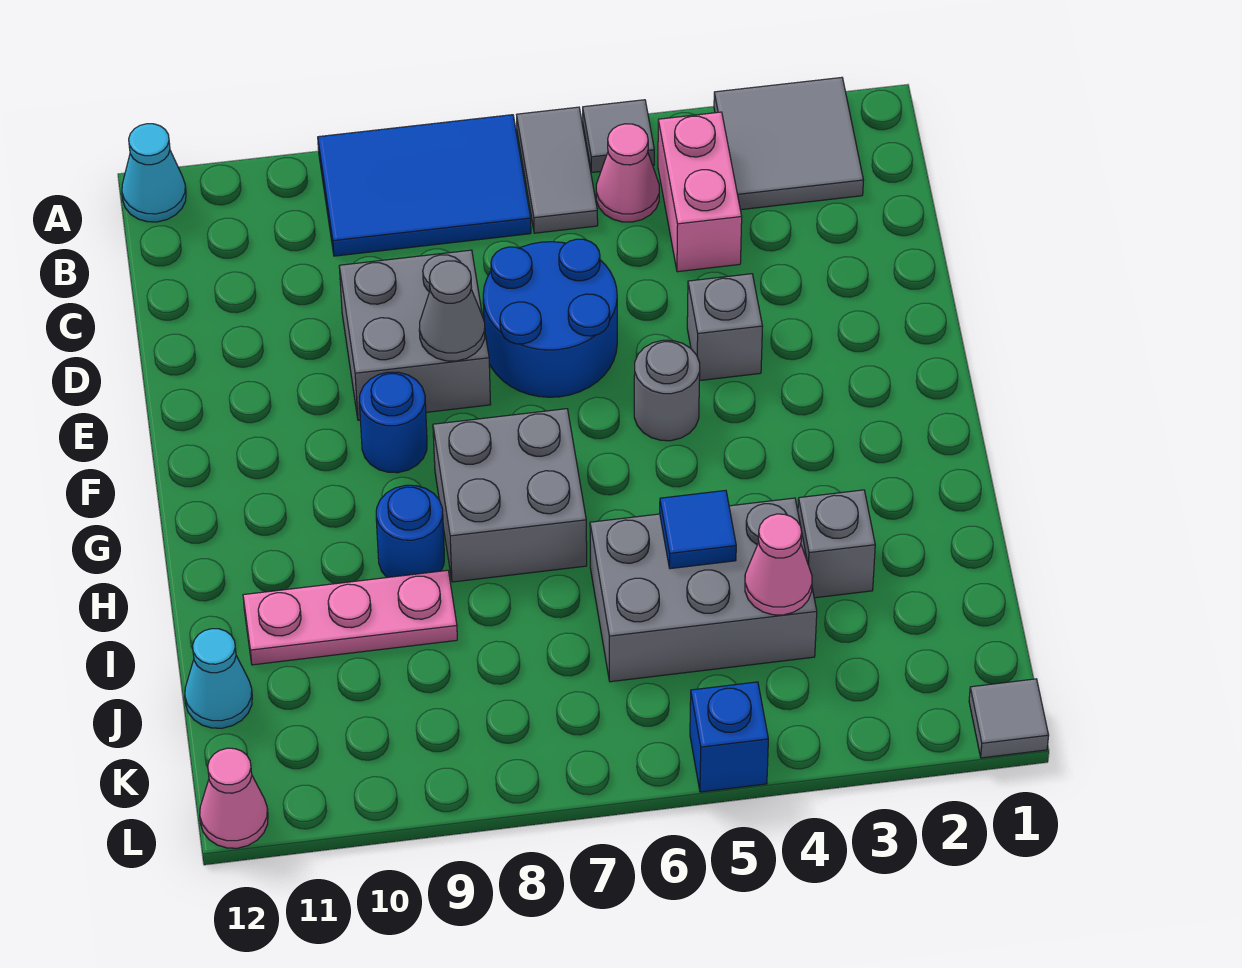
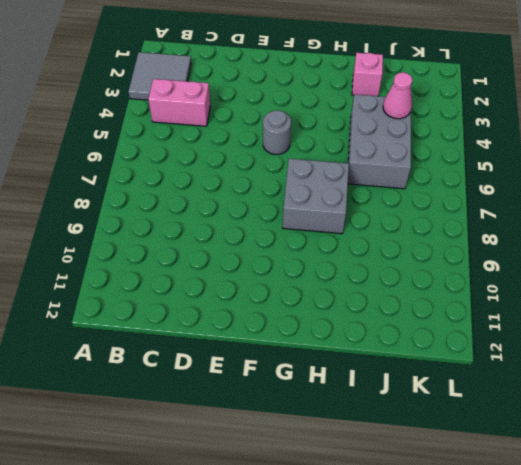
pink brick I2 level 1 -> none
none -> grey tile A5 level 1
none -> grey tile A6:B6 level 1
none -> blue tile A7:B9 level 1

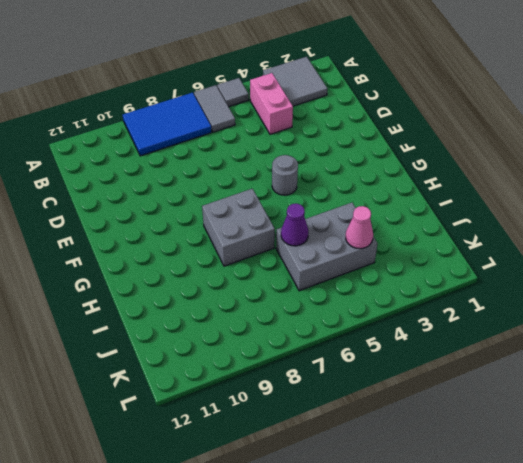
purple cone I6 level 2 -> none
none -> cyan cone A12 level 1
none -> pink cone B5 level 1
none -> blue round brick D6:E7 level 1

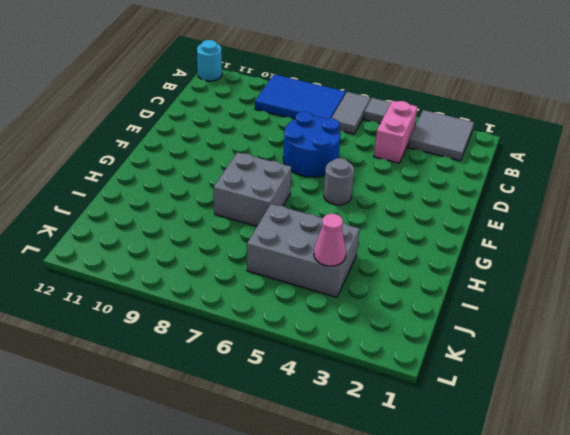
cyan round brick A12 level 1 -> cyan cone A12 level 1
none -> pink cone B5 level 1
none -> grey brick D8:E9 level 1
none -> grey brick E4 level 1

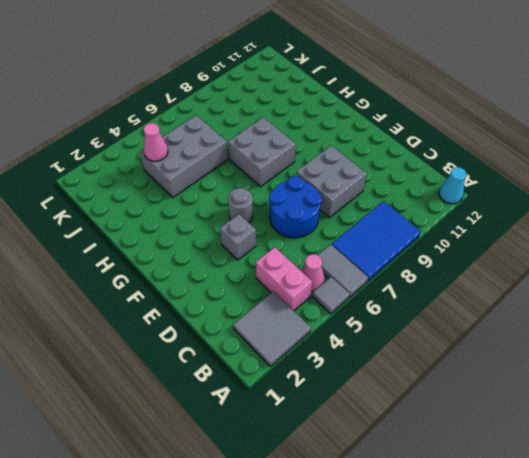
none -> blue round brick F9 level 1
none -> blue round brick H9 level 1
none -> grey brick I3 level 1

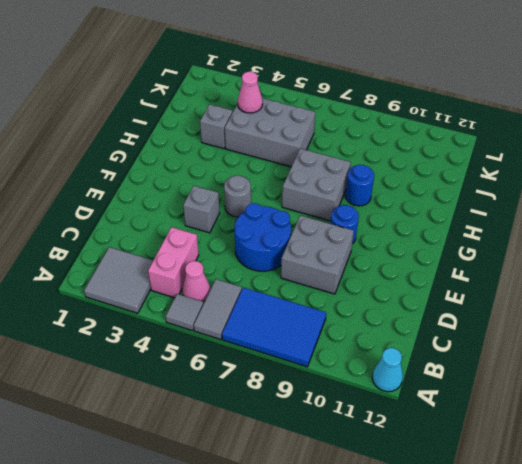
none -> pink plate I9:I11 level 1
none -> cyan cone J12 level 1
none -> grey tile L1 level 1

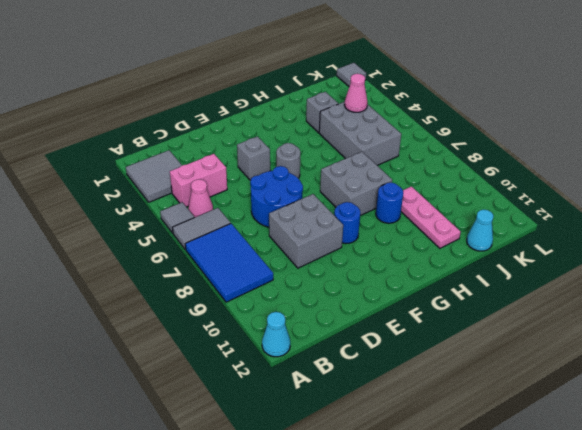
none -> blue brick L5 level 1
none -> pink cone L12 level 1
none -> grey cone E8 level 2

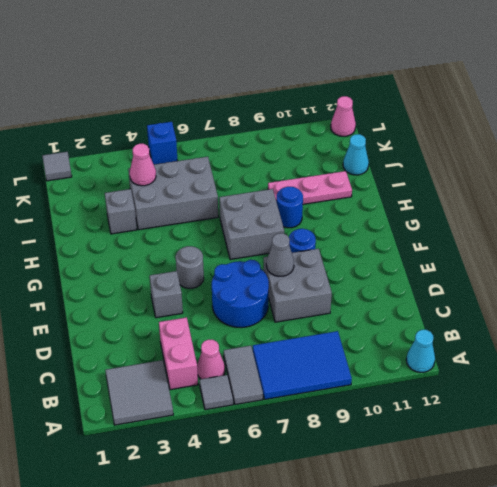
none -> blue tile I5 level 2

